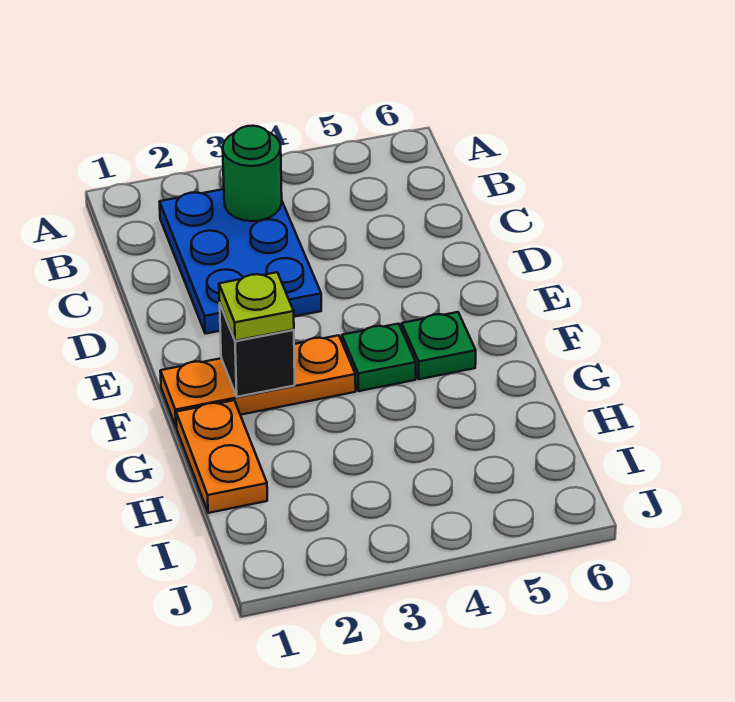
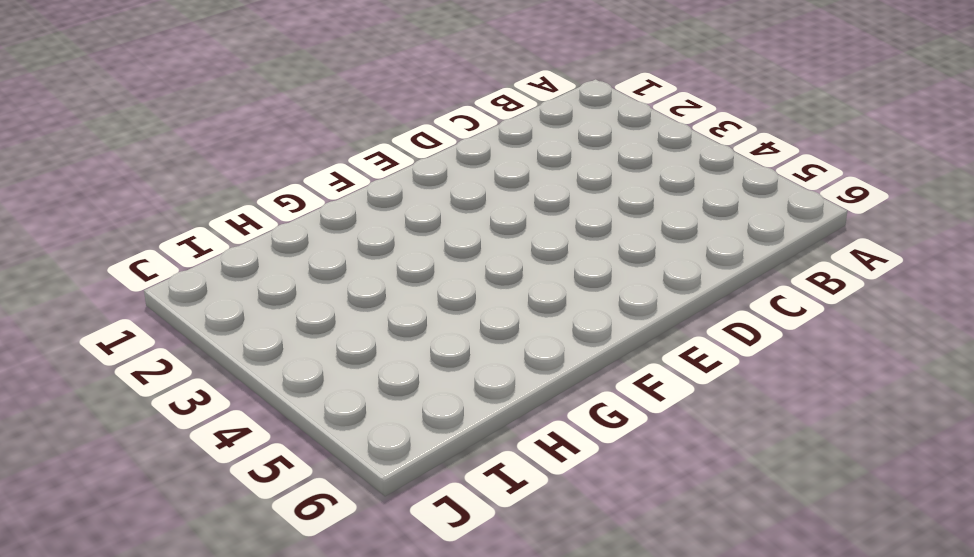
none -> blue plate B2:D3 level 1
none -> orange plate F1:F3 level 1

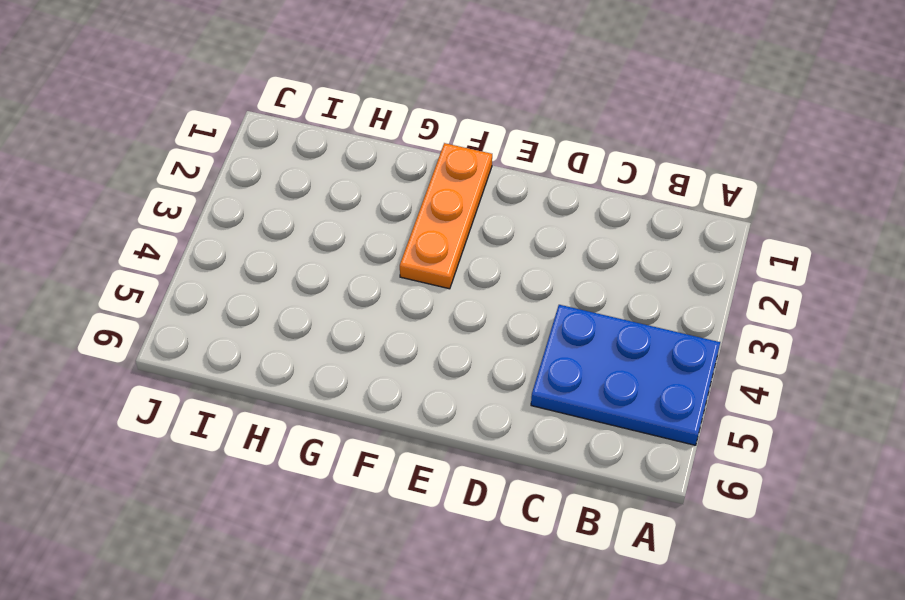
blue plate A4:C5 level 1 -> blue plate B2:D3 level 1
none -> green plate F4 level 1
none -> green plate F5 level 1

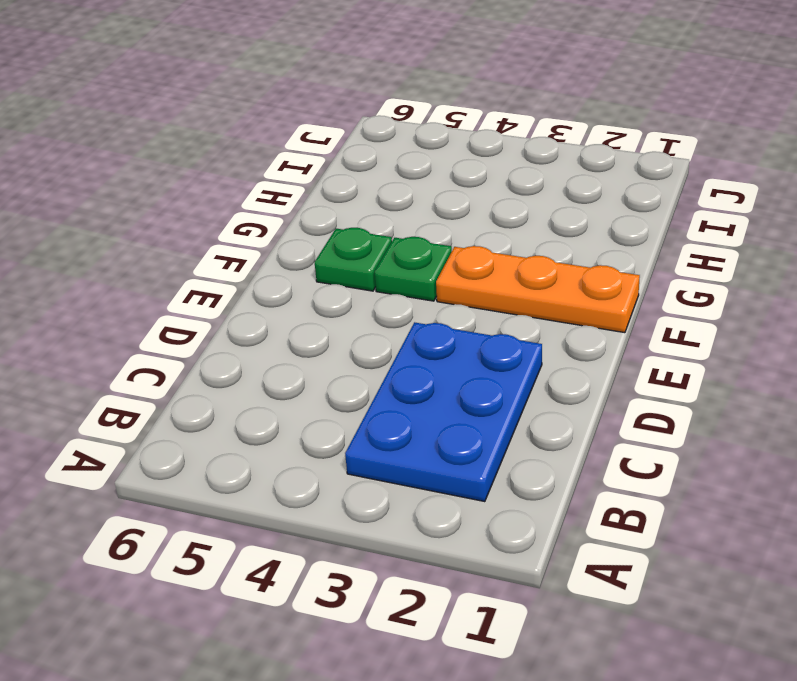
none -> orange plate G1:H1 level 1
none -> green round brick B3 level 2

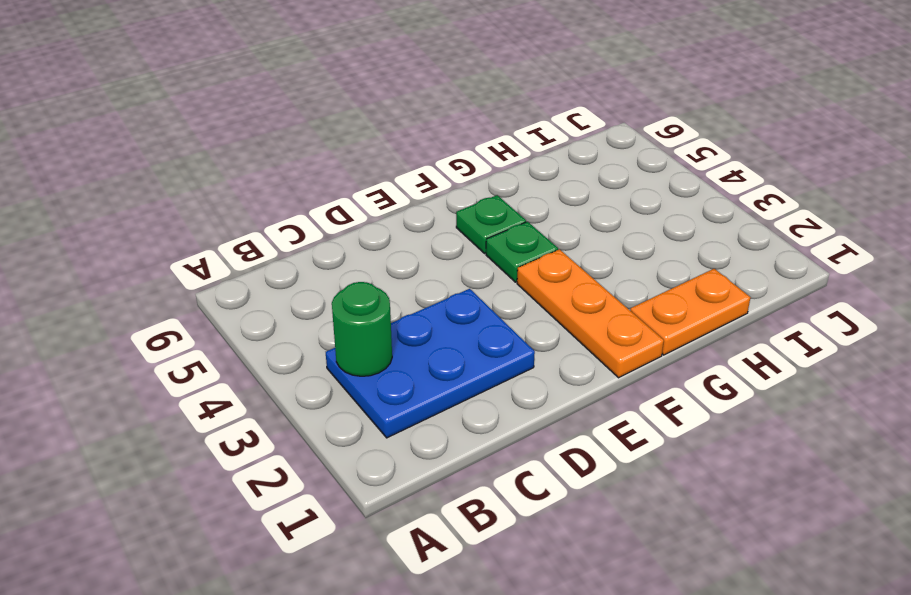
none -> black brick F2 level 2
none -> lime plate F2 level 3

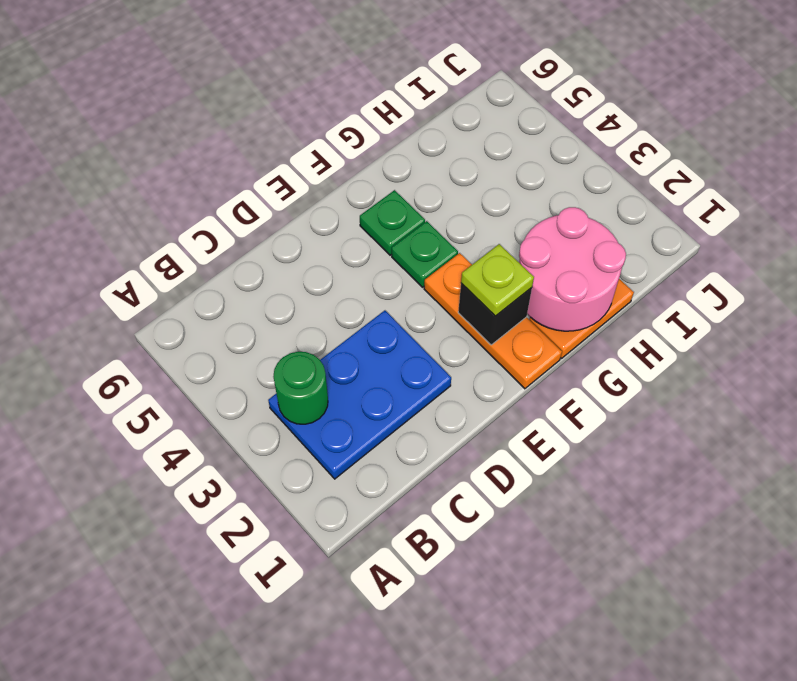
pink round brick G1:H2 level 2 -> none

